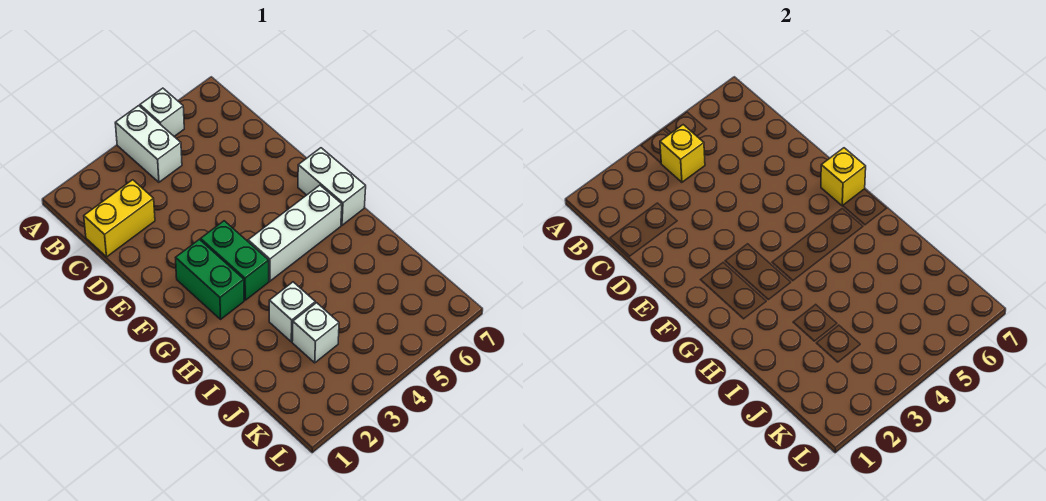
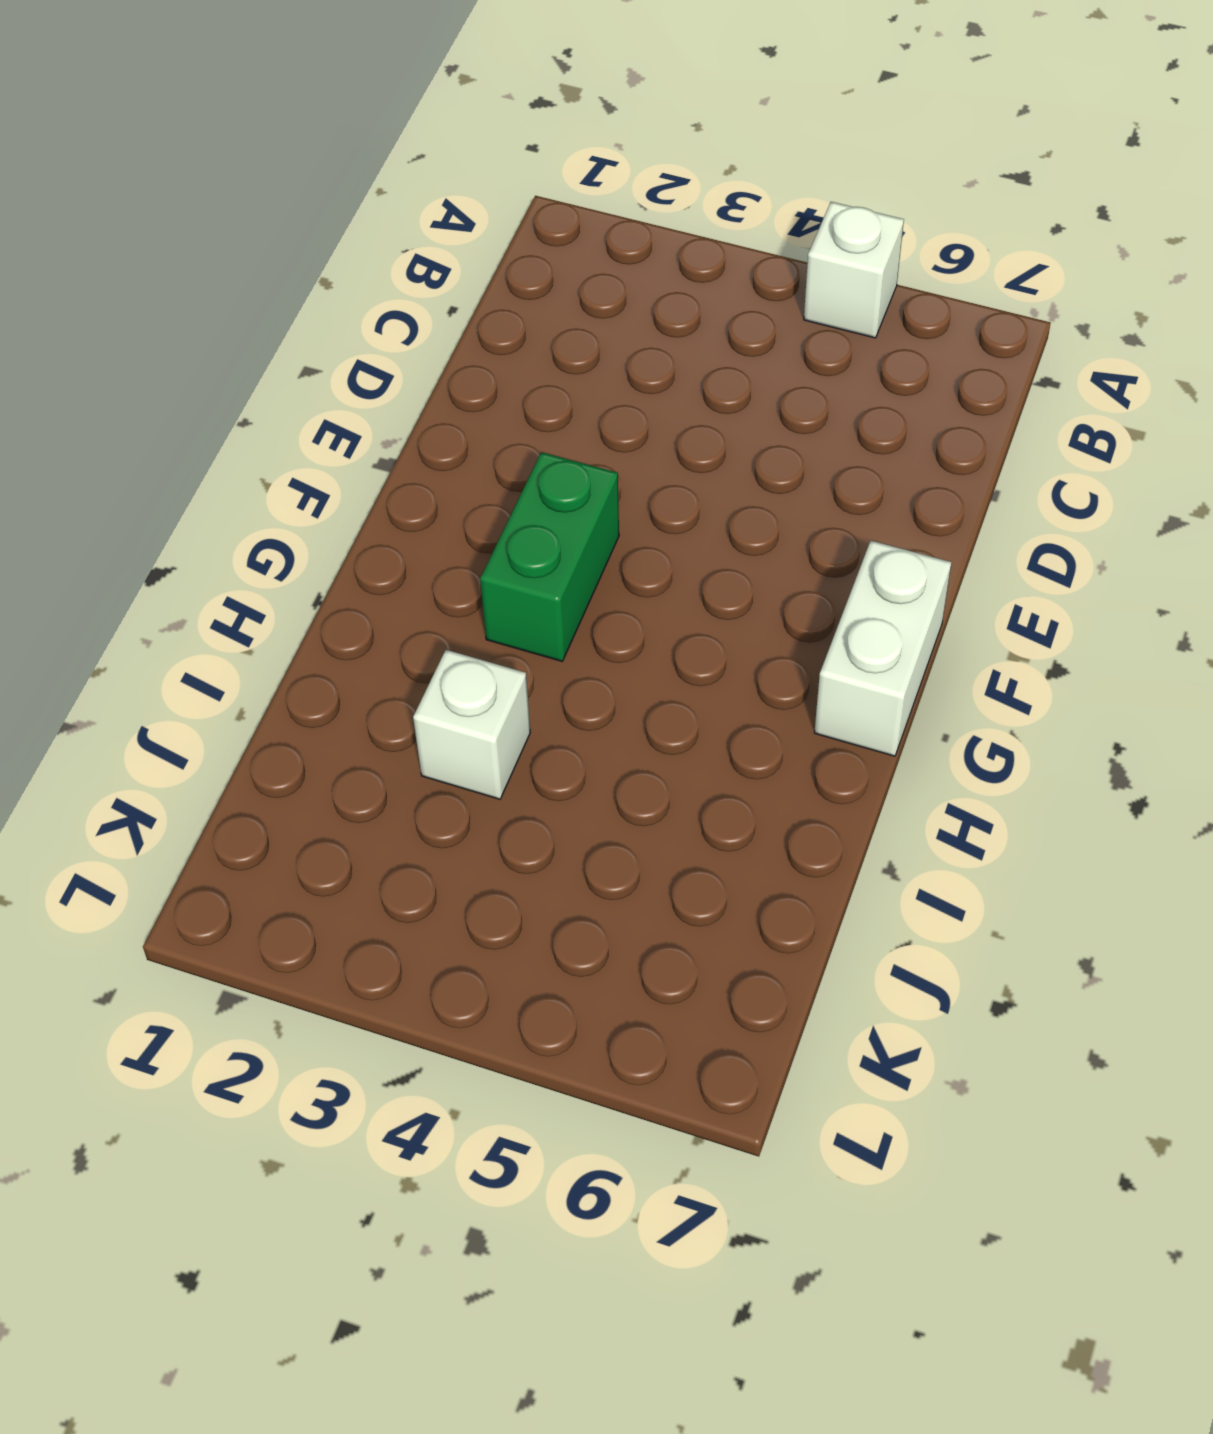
none -> white brick A4:B4 level 1
none -> yellow brick C1:C2 level 1

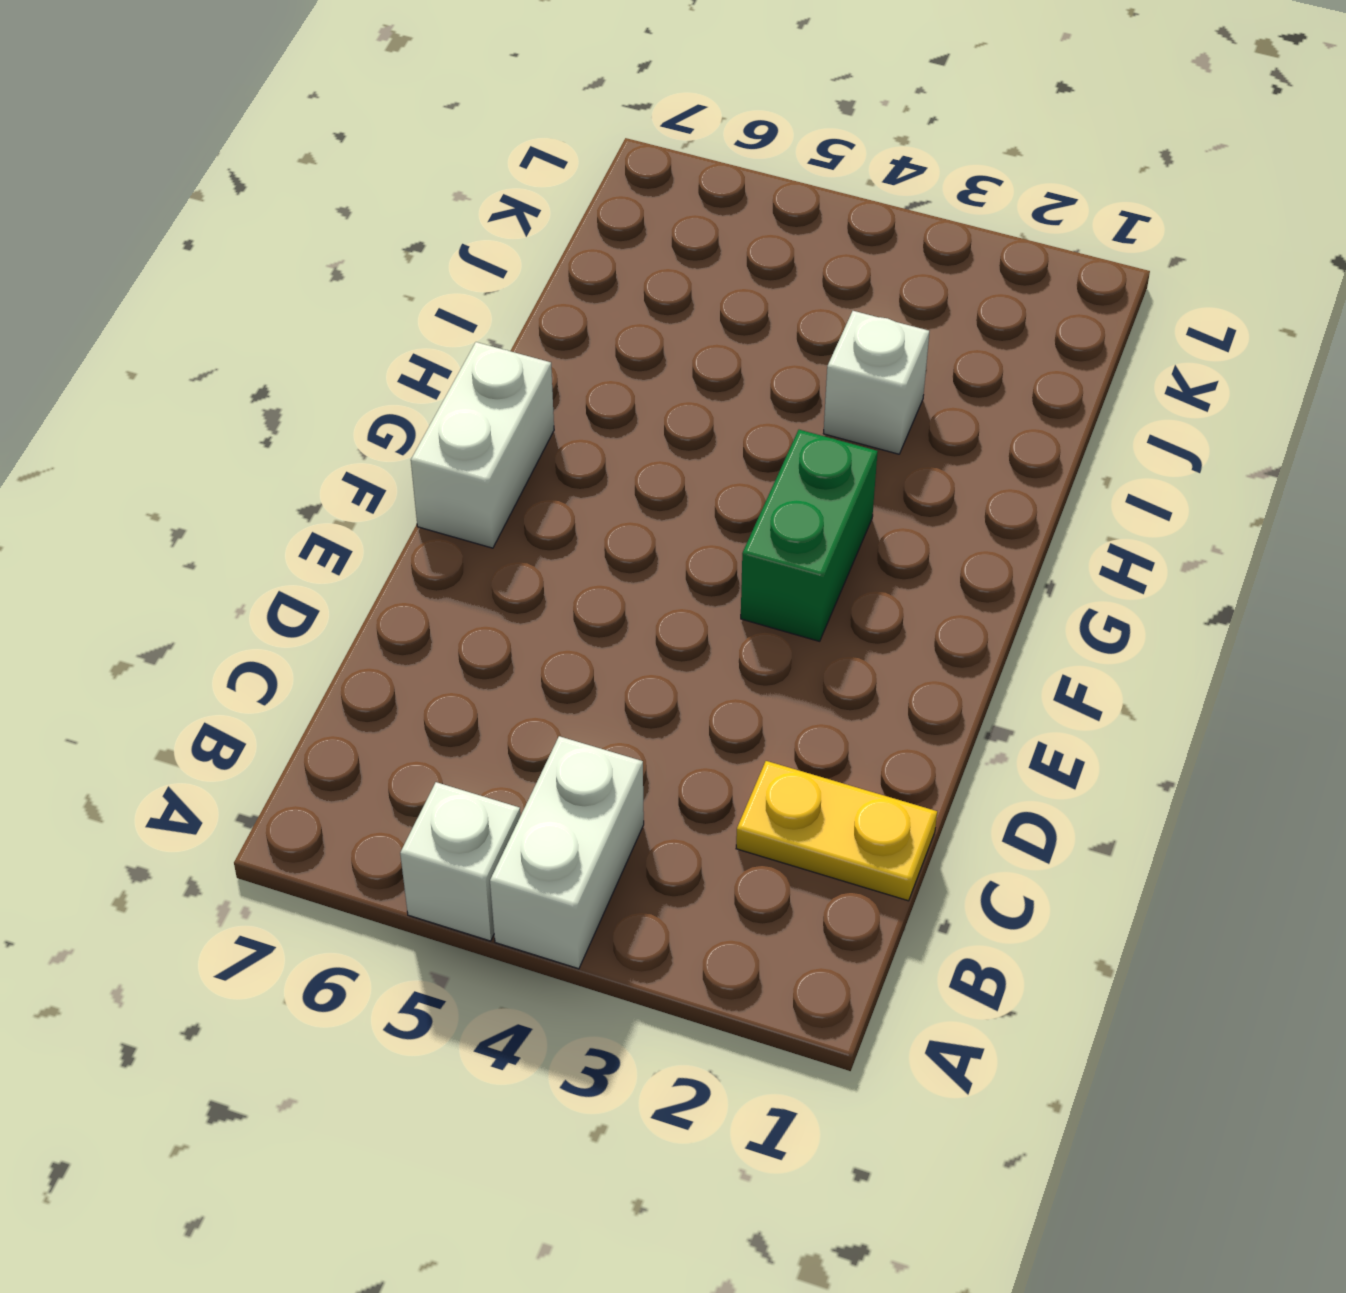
yellow plate C1:C2 level 1 -> yellow brick C1:C2 level 1
none -> green brick F2:G2 level 1
none -> white brick G4:G6 level 1

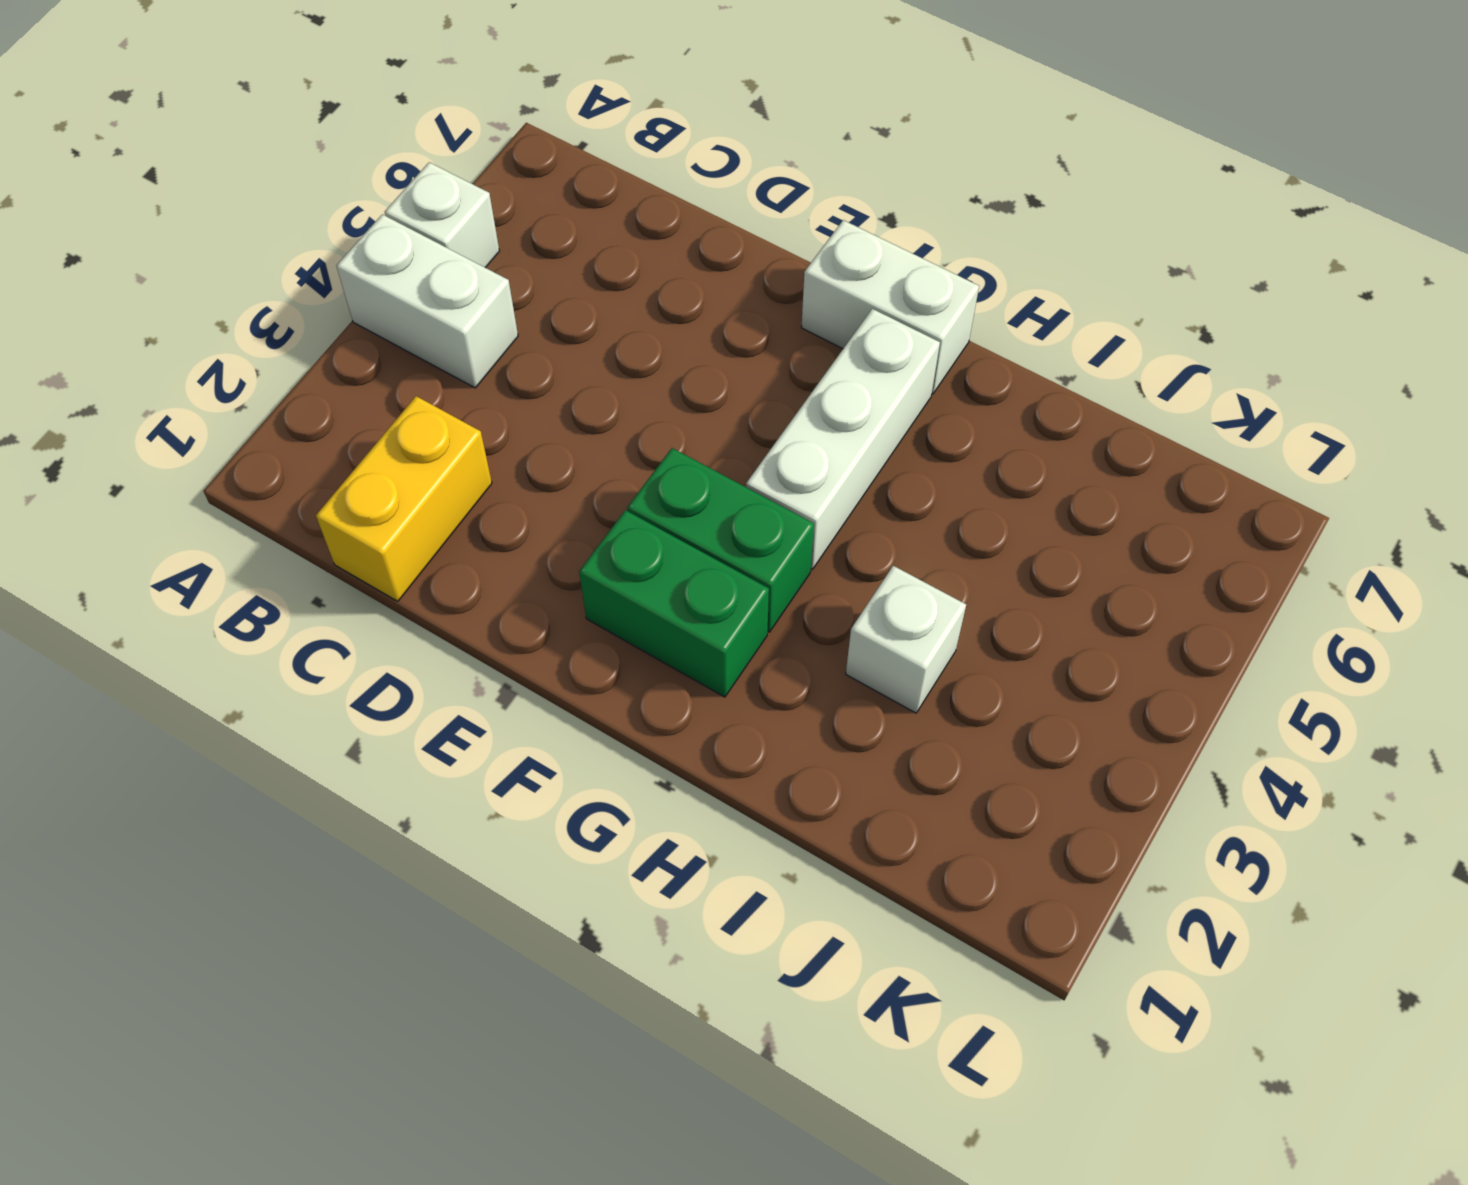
none -> white brick J3 level 1
none -> yellow brick B4 level 2

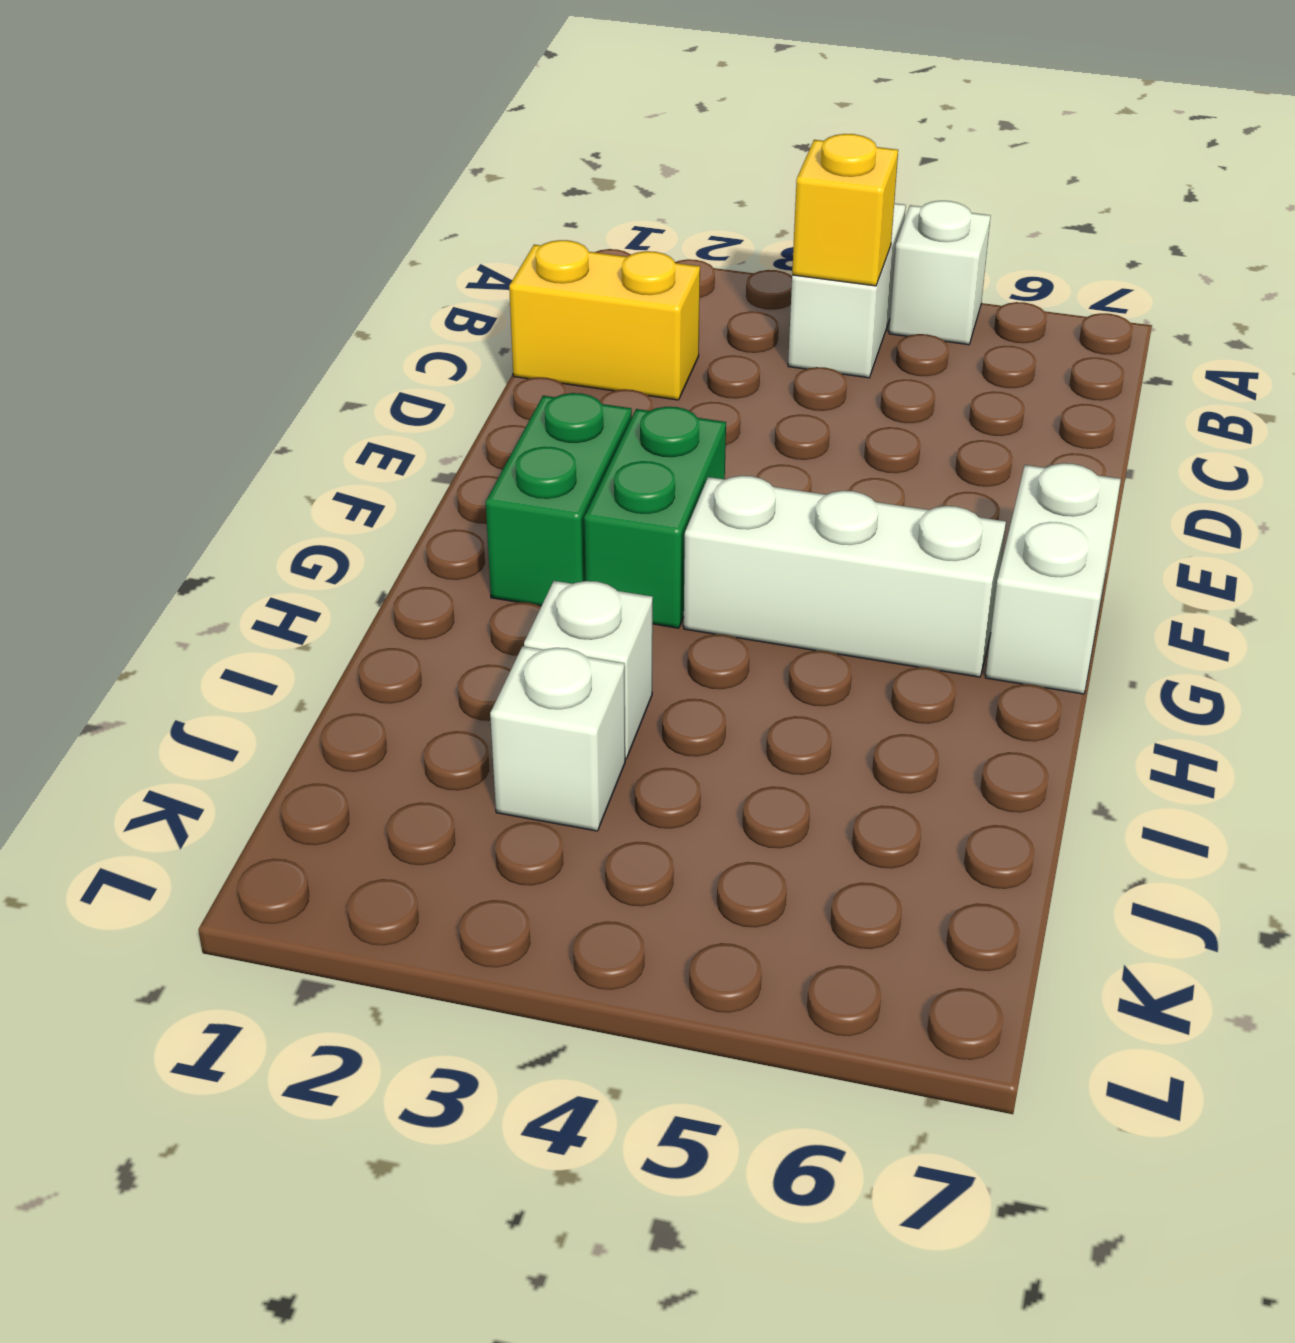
none -> yellow brick F7 level 2

